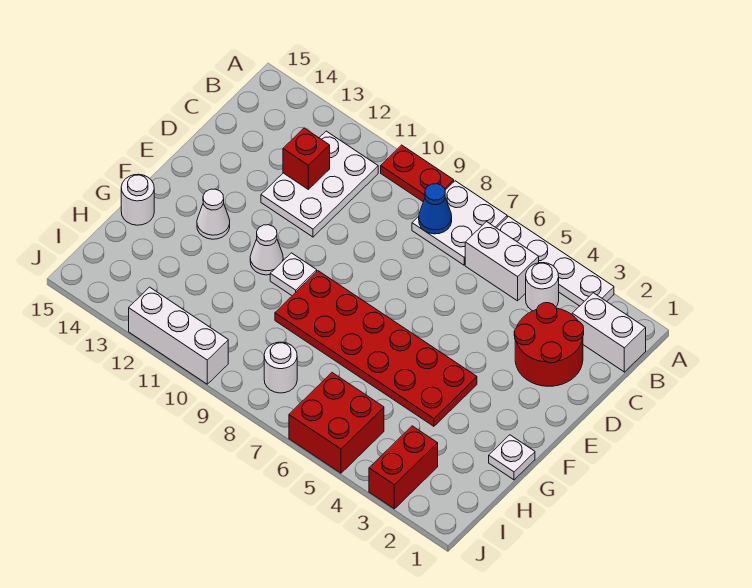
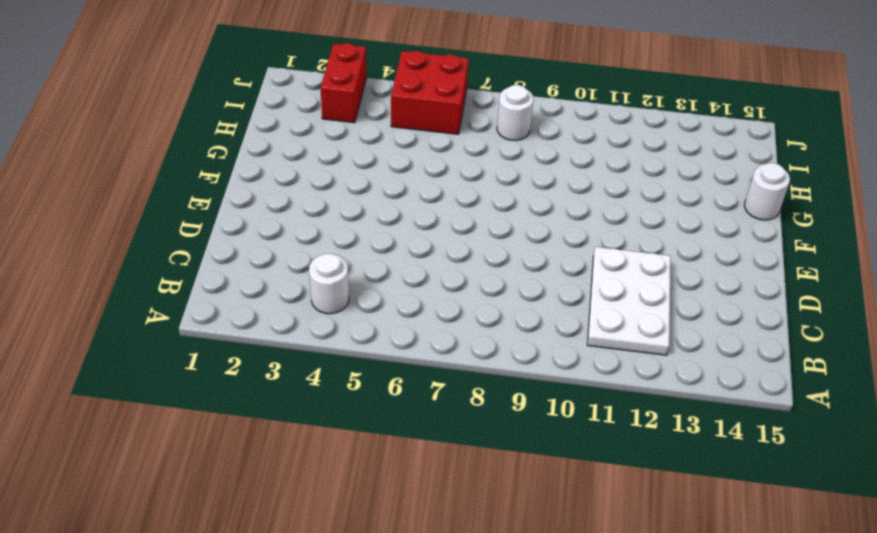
none -> white plate A3:A6 level 1
none -> white plate A7:B8 level 1
none -> red plate A9:A10 level 1

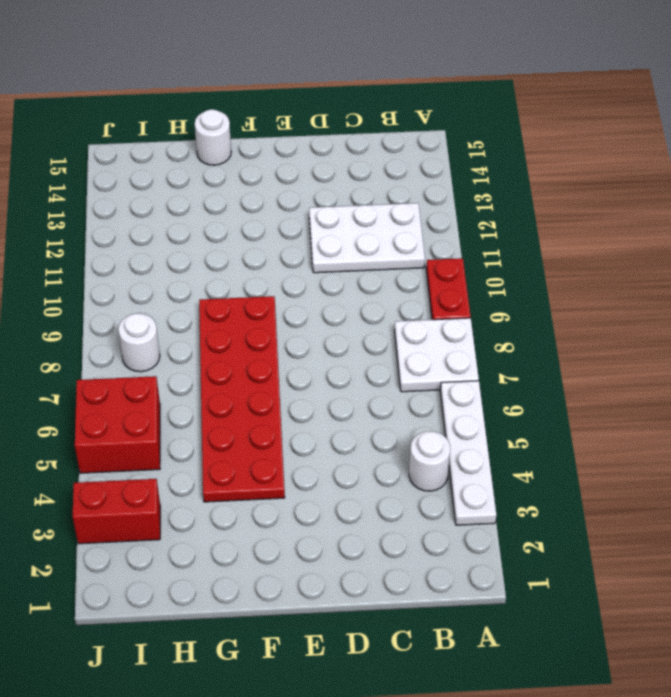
none -> white brick B1:B2 level 1
none -> white brick B5:B6 level 1
none -> red round brick C2:D3 level 1

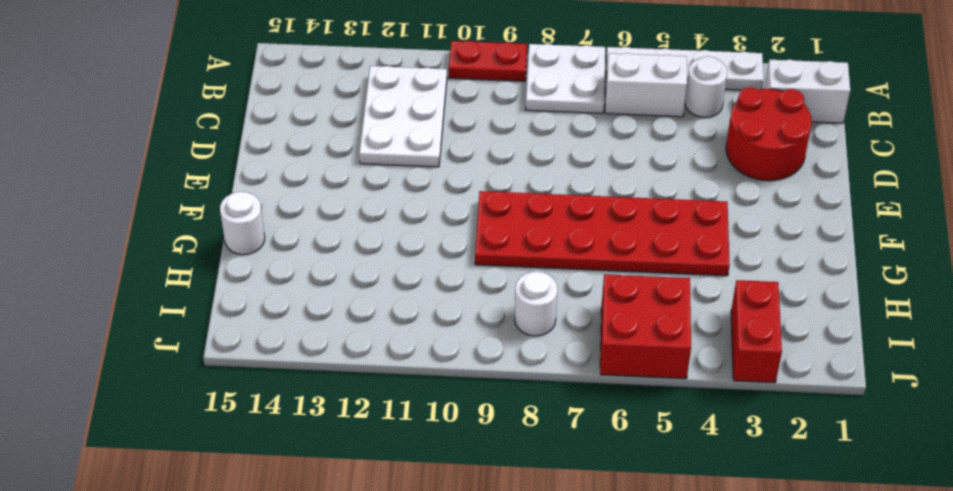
none -> white plate F10 level 1
none -> white cone F11 level 1
none -> white cone F13 level 1

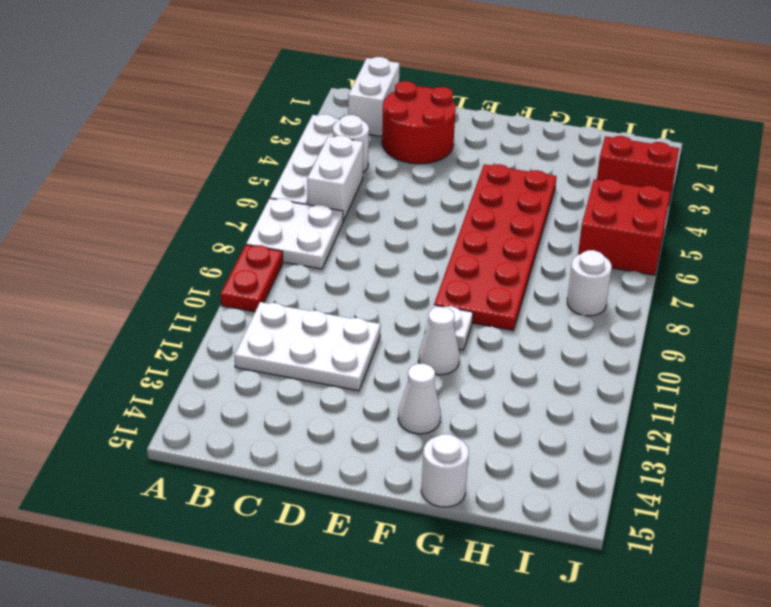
none -> white plate G1 level 1
none -> white brick J10:J12 level 1
none -> blue cone B8 level 2

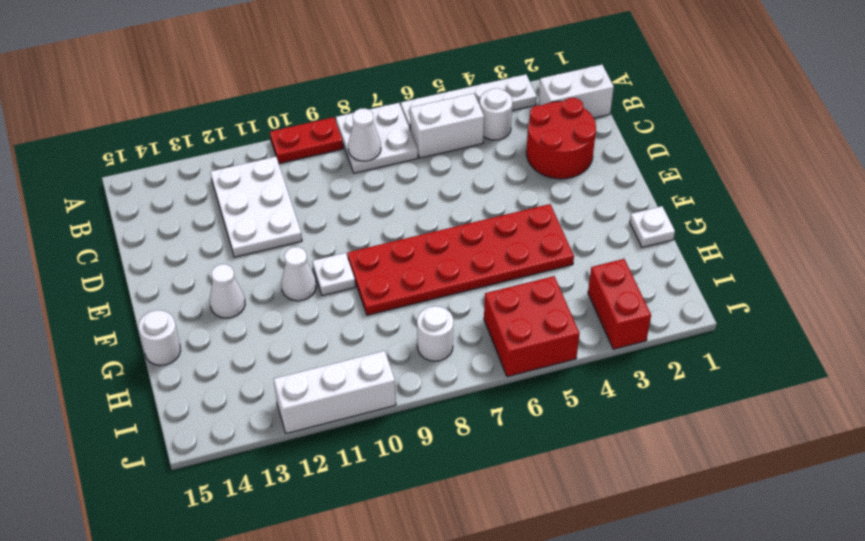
white cone B8 level 2 -> blue cone B8 level 2
none -> red brick C12 level 2

